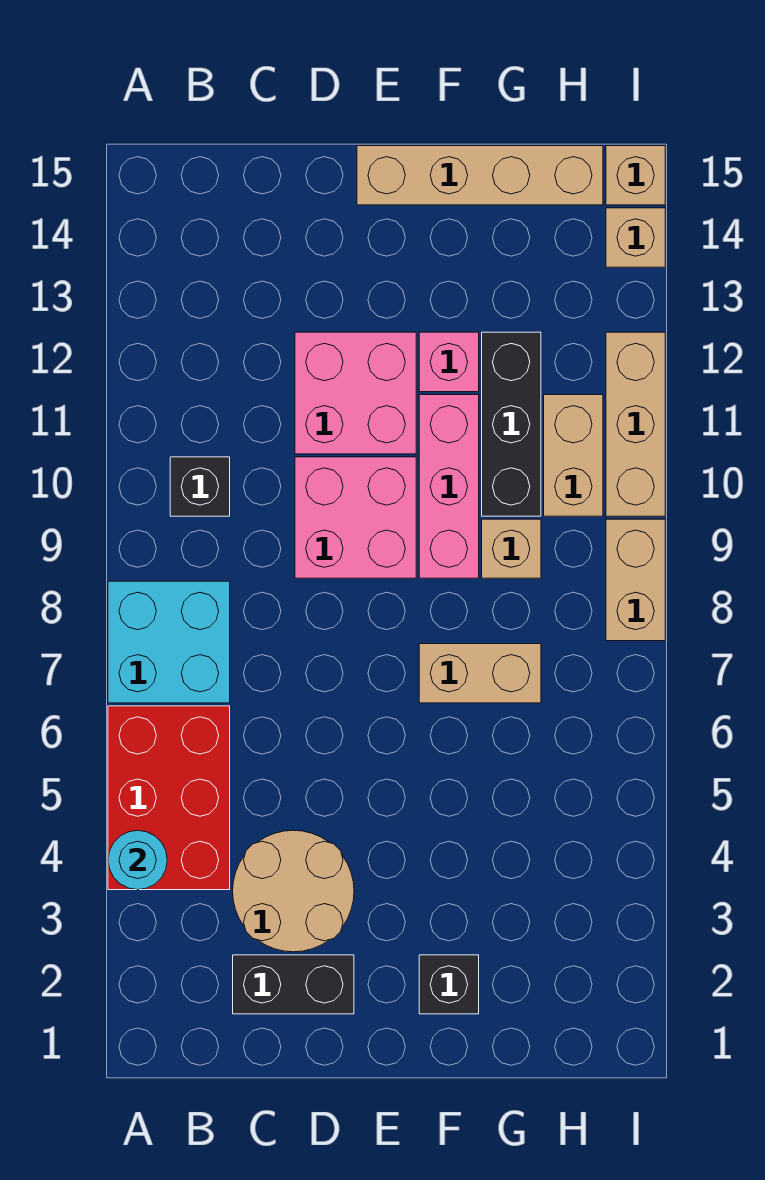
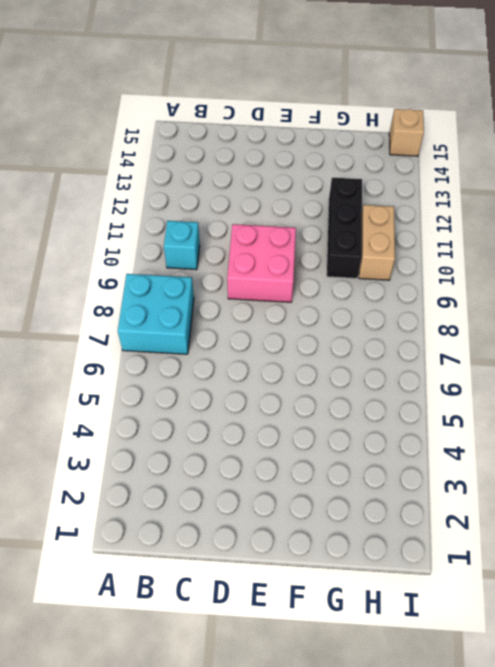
cyan brick B10 level 1 -> black brick B10 level 1
none -> red brick A4:B6 level 1
none -> black brick C2:D2 level 1
none -> tan round brick C3:D4 level 1

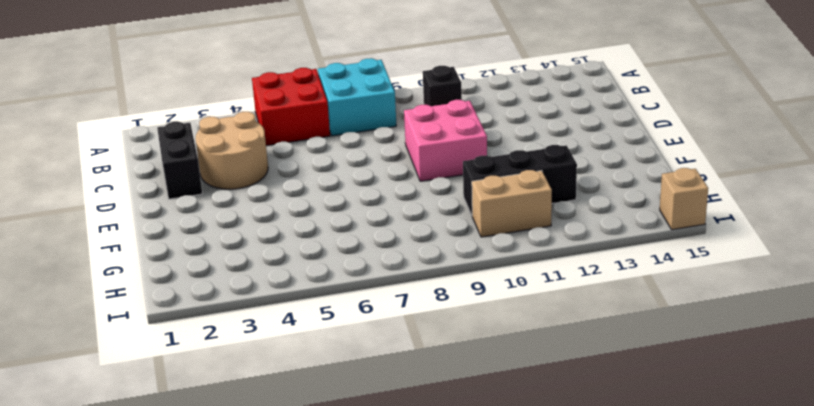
red brick A5:B6 level 1 -> red brick A4:B6 level 1
none -> pink brick D11:E12 level 1
none -> tan brick E15:H15 level 1
none -> black brick F2 level 1

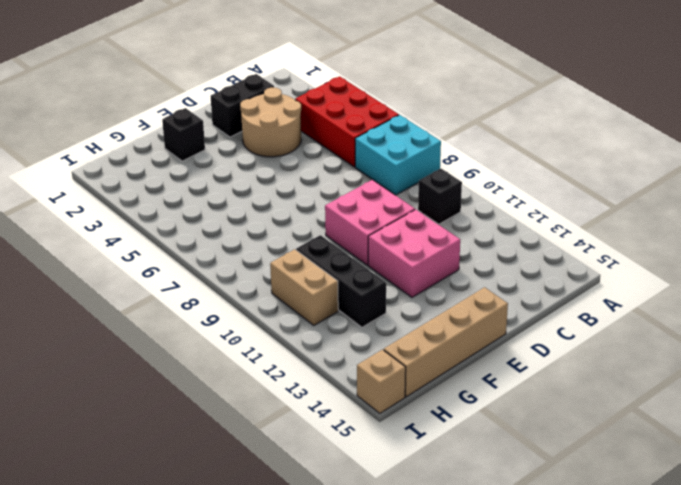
none -> tan brick F7:G7 level 1
none -> pink brick F9:F11 level 1
none -> pink brick F12 level 1

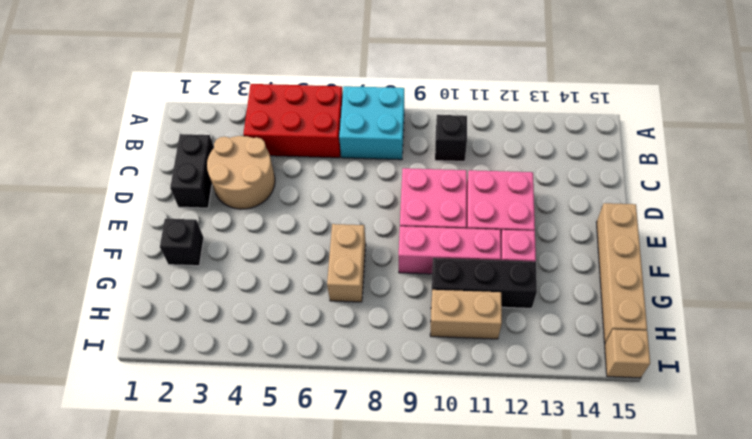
none -> tan brick G9 level 1
none -> tan brick I8:I9 level 1
none -> tan brick I10:I12 level 1

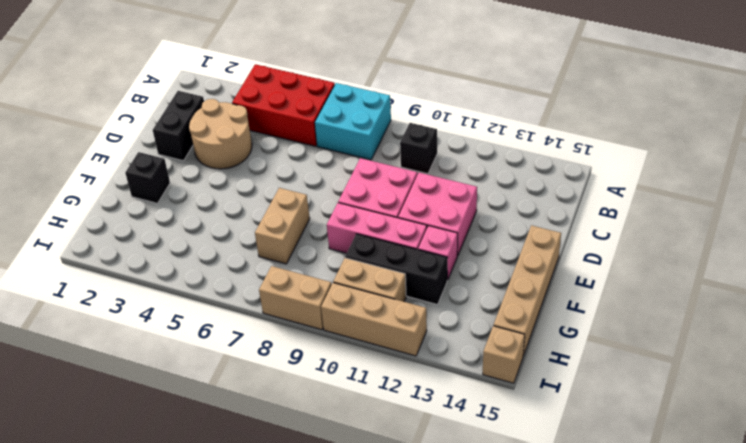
none -> tan brick G9 level 1
none -> tan brick I14 level 1
none -> cyan round brick A4 level 2

